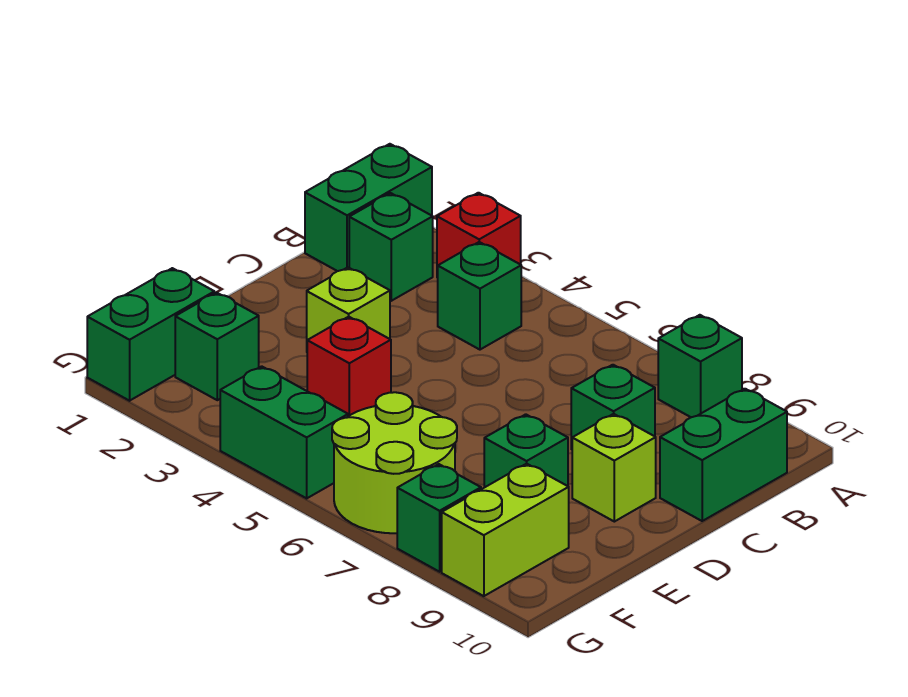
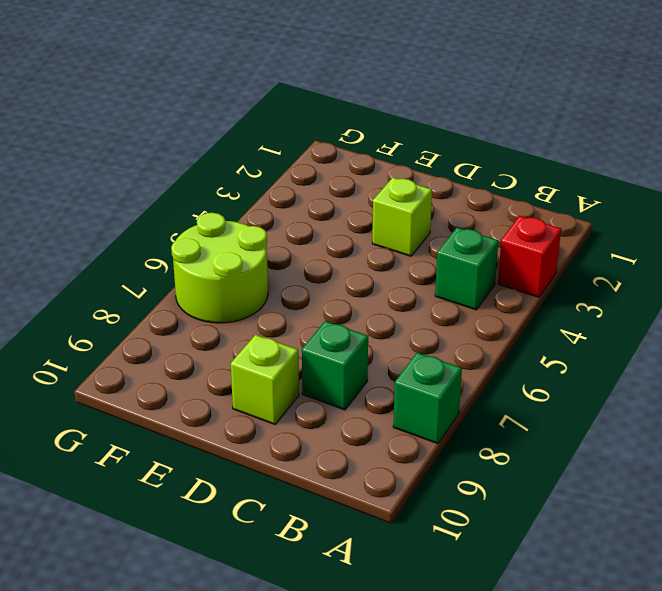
none -> green brick A1:B1 level 1
none -> green brick B2 level 1
none -> green brick B10:C10 level 1

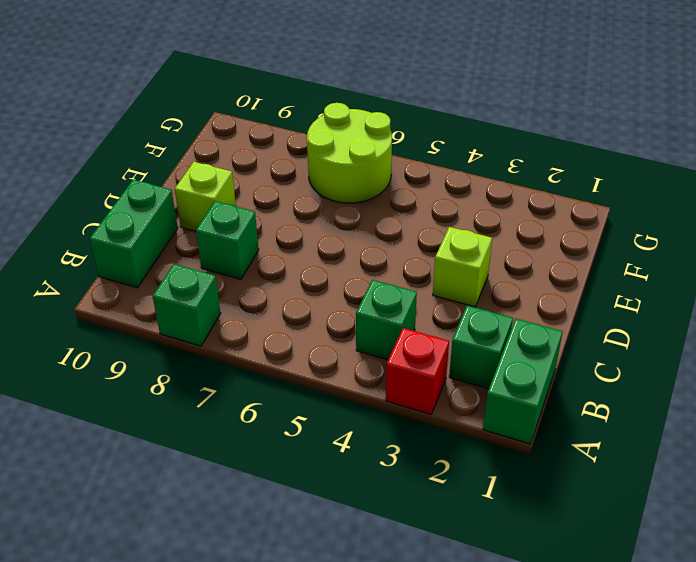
none -> red brick E4 level 1
none -> green brick E8 level 1
none -> green brick F1:G1 level 1

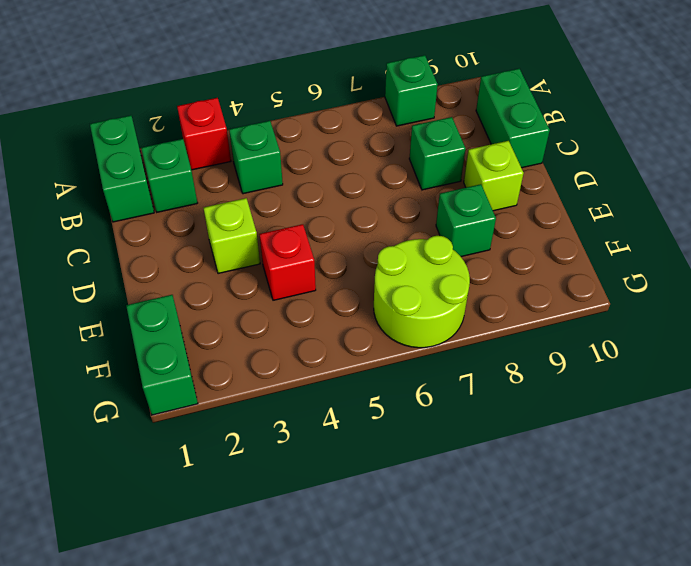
none -> green brick F2 level 1
none -> lime brick F9:G9 level 1
none -> green brick G4:G5 level 1

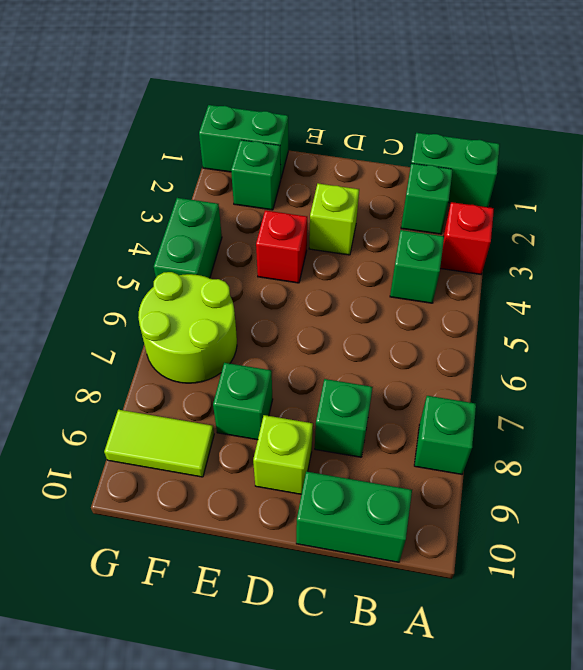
lime tile F9:G9 level 1 -> lime brick F9:G9 level 1
none -> green brick G8 level 1

